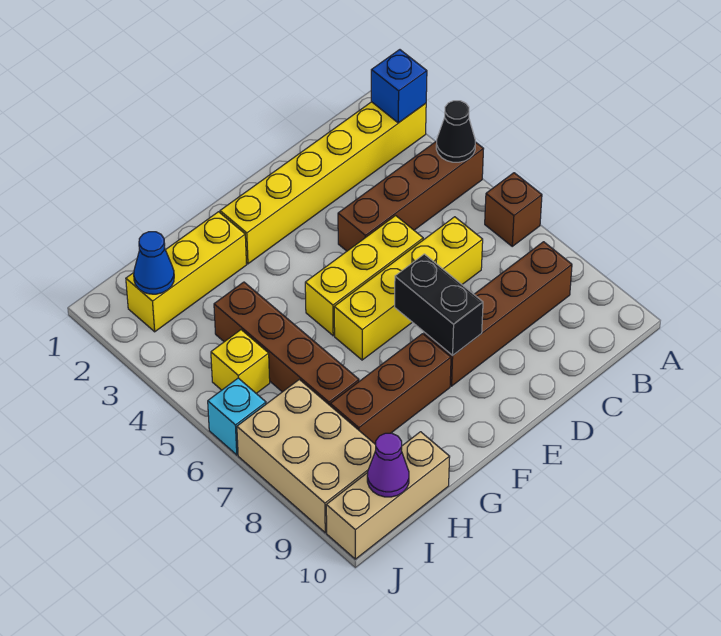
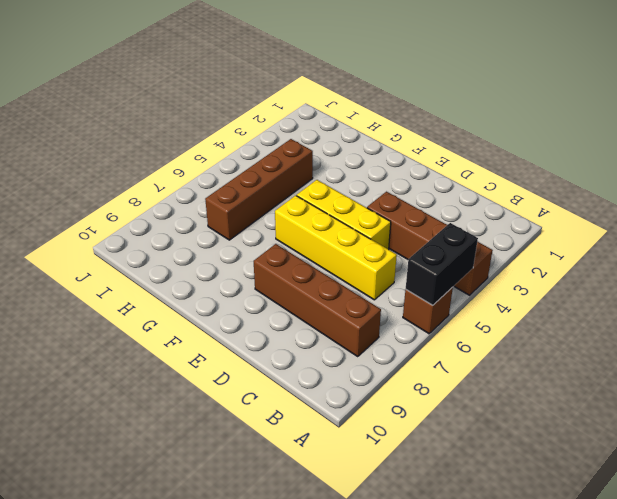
black brick A5:A6 level 2 -> black brick E7:E8 level 2
none -> yellow brick A2:F2 level 1
none -> brown brick F8:H8 level 1
none -> yellow brick G2:I2 level 1

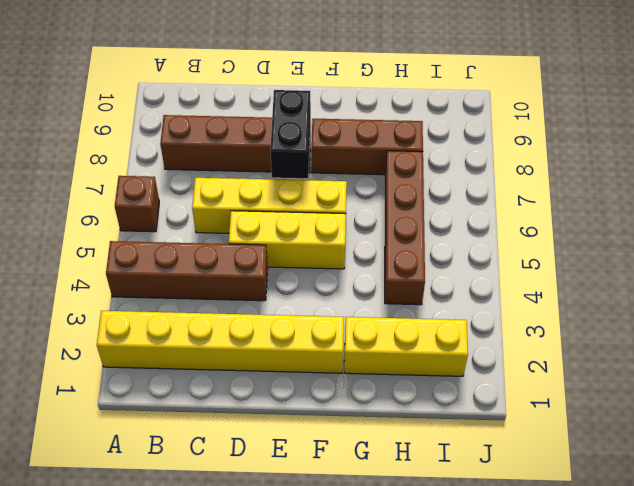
none -> tan brick H10:J10 level 1
none -> yellow brick I5 level 1
none -> tan brick I7:J9 level 1

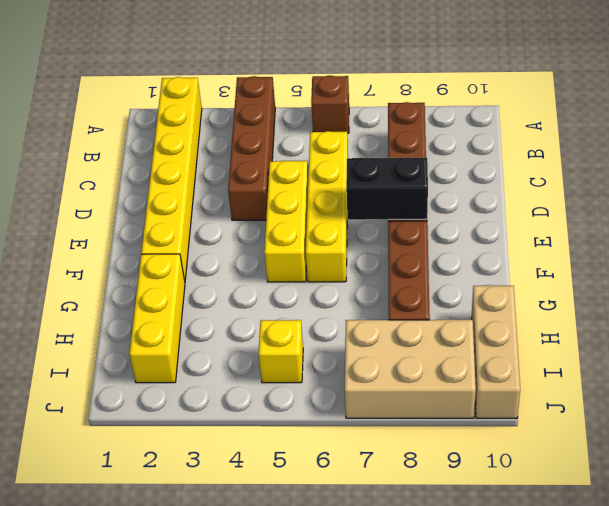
none -> brown brick H4:H7 level 1
none -> cyan brick J6 level 1
none -> blue brick A2 level 2

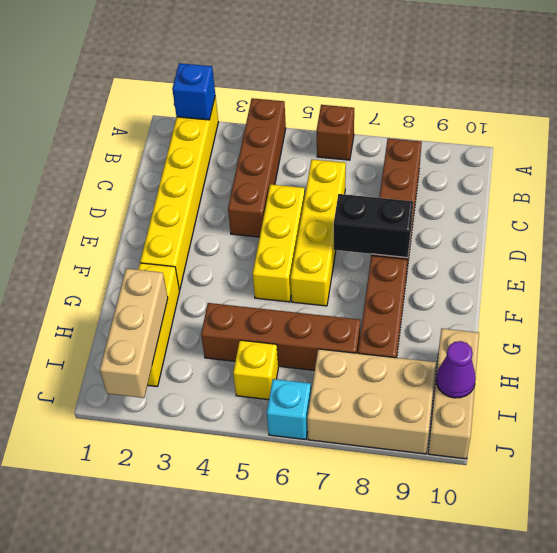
tan brick H2:J2 level 2 -> blue cone I2 level 2
none -> black cone A4 level 2

